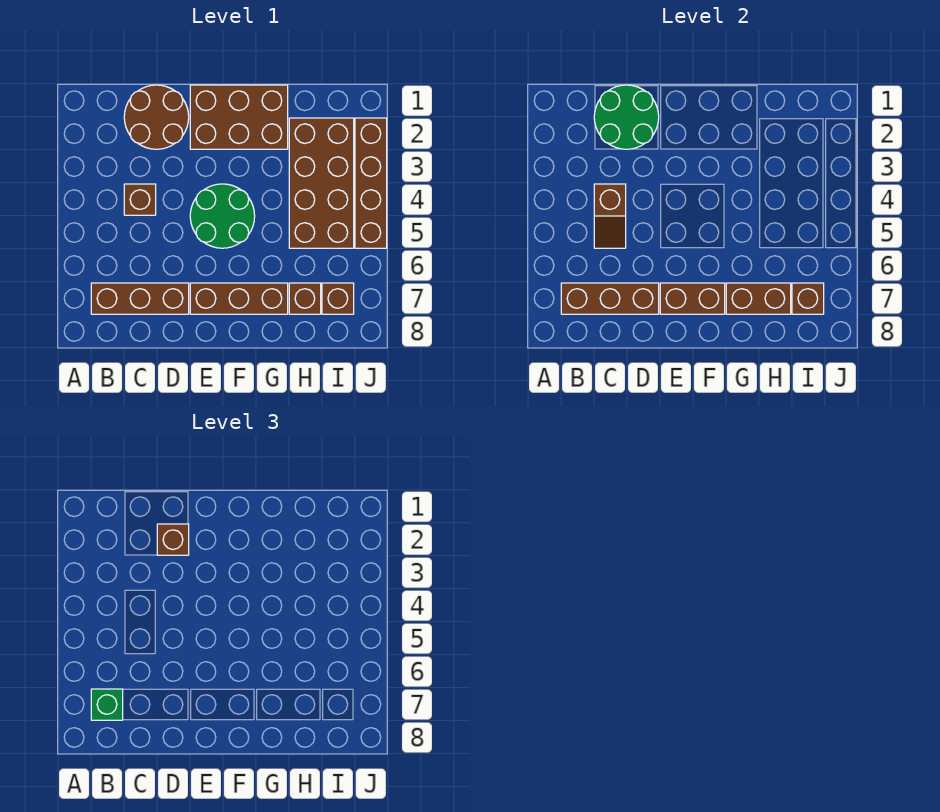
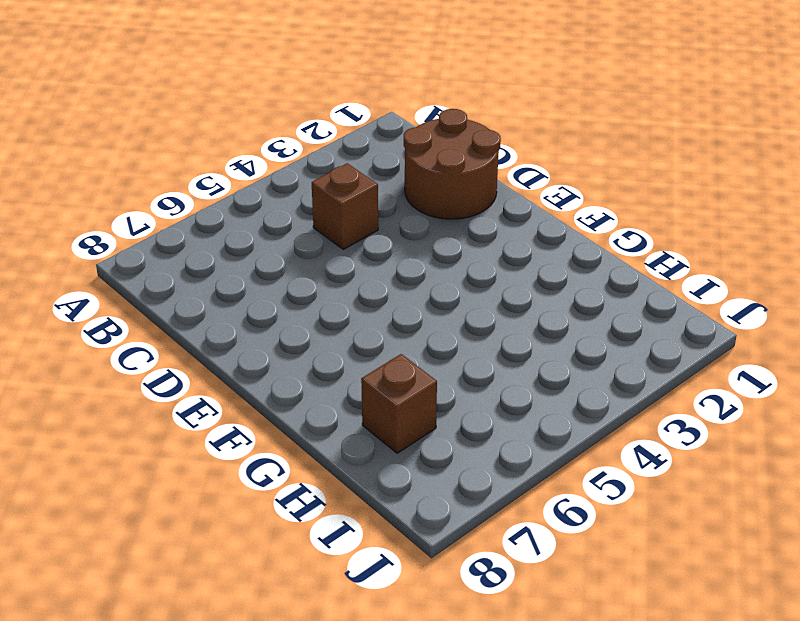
none -> brown brick B7:D7 level 1
none -> brown brick E1:G2 level 1
none -> green round brick E4:F5 level 1

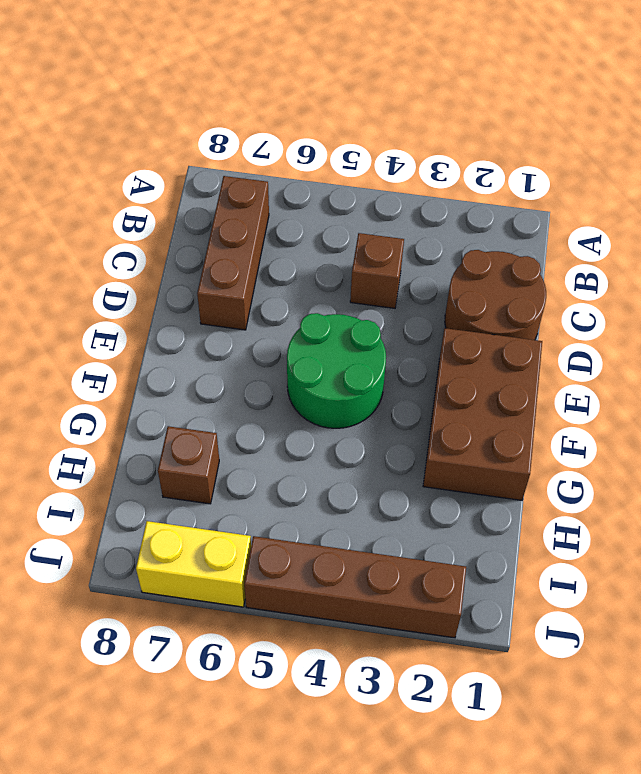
yellow brick J6:J7 level 1 -> none
none -> brown brick E7:G7 level 1
none -> brown brick H2:I5 level 1
none -> brown brick I7 level 1

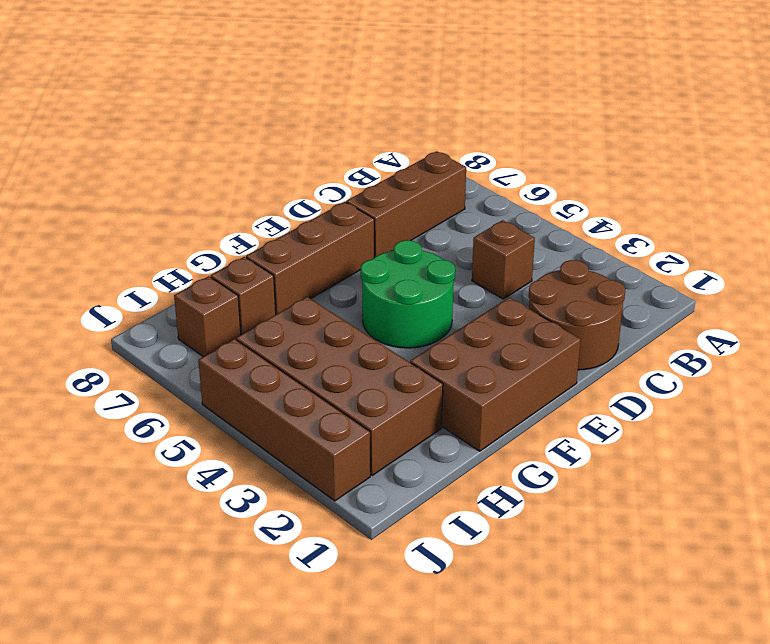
none -> brown brick B7:D7 level 2
none -> green round brick C1:D2 level 2
none -> brown slope C4:C5 level 2 top 4

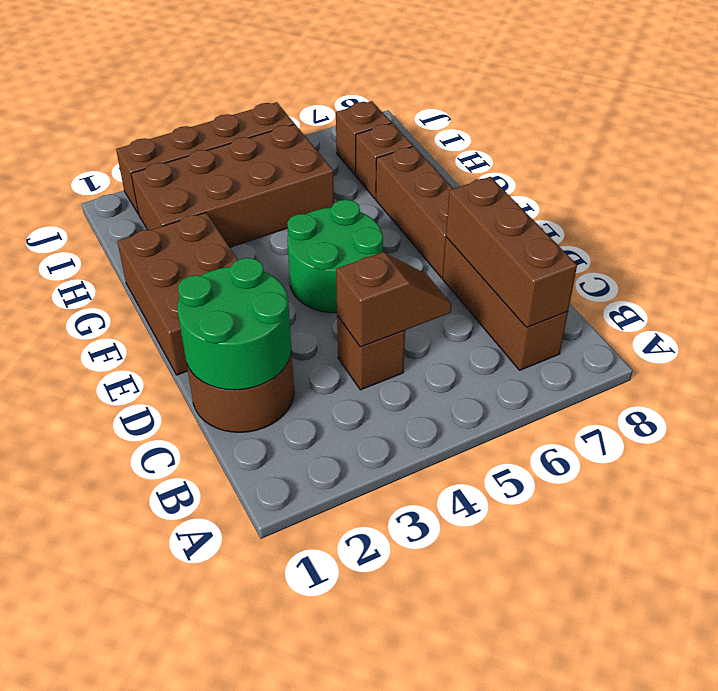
none -> brown brick E7:F7 level 2
none -> brown brick G7:H7 level 2
none -> brown brick I7 level 2

